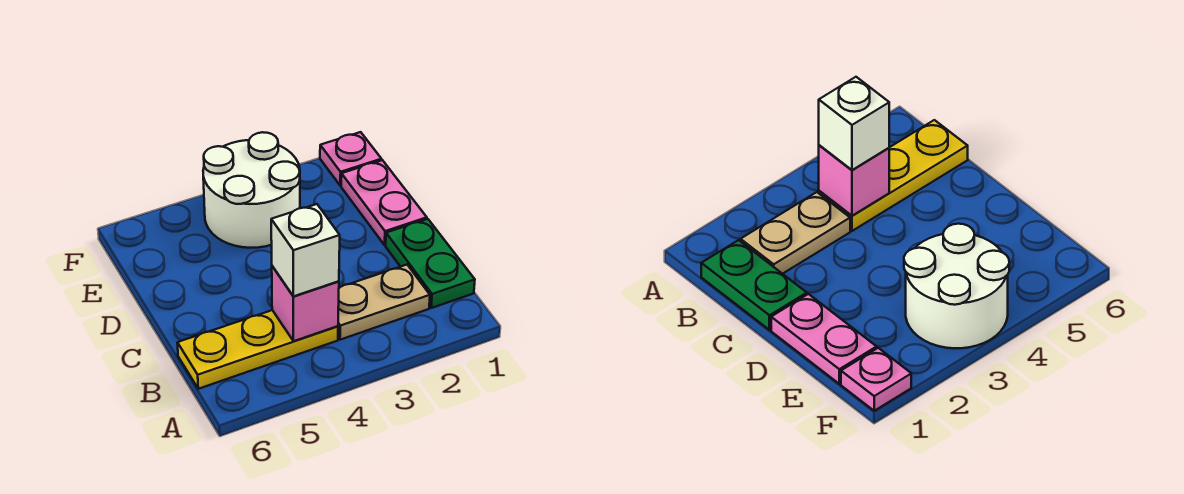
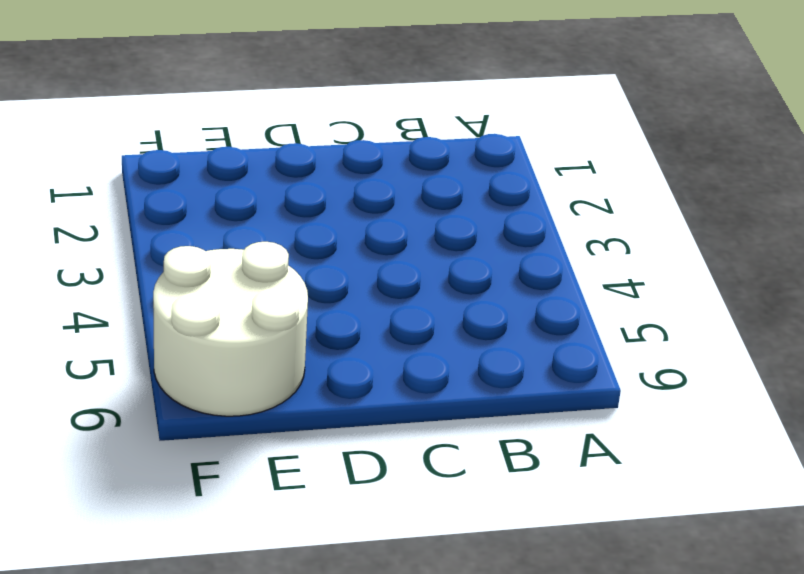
white round brick E5:F6 level 1 -> white round brick E3:F4 level 1
none -> green plate B1:C1 level 1
none -> tan plate B2:B3 level 1

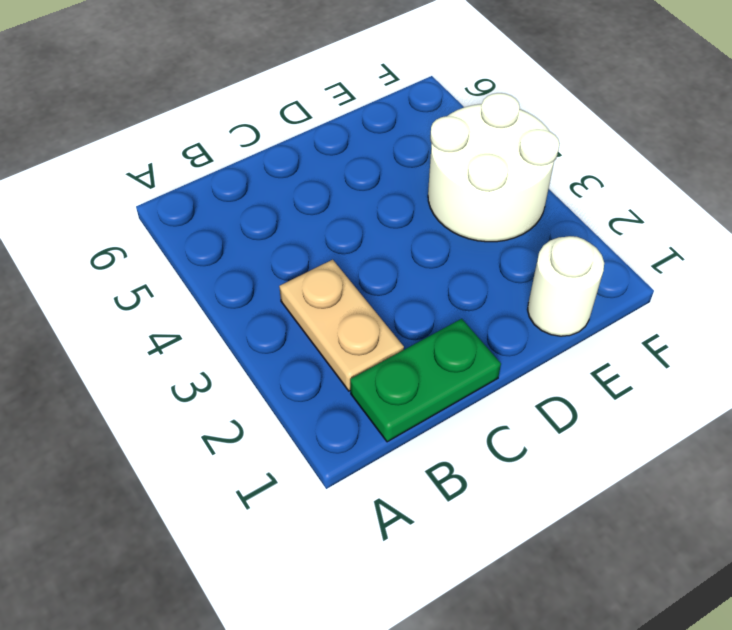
white round brick E1 level 1 -> pink plate D1:E1 level 1
none -> yellow plate B4:B6 level 1
none -> pink plate F1 level 1

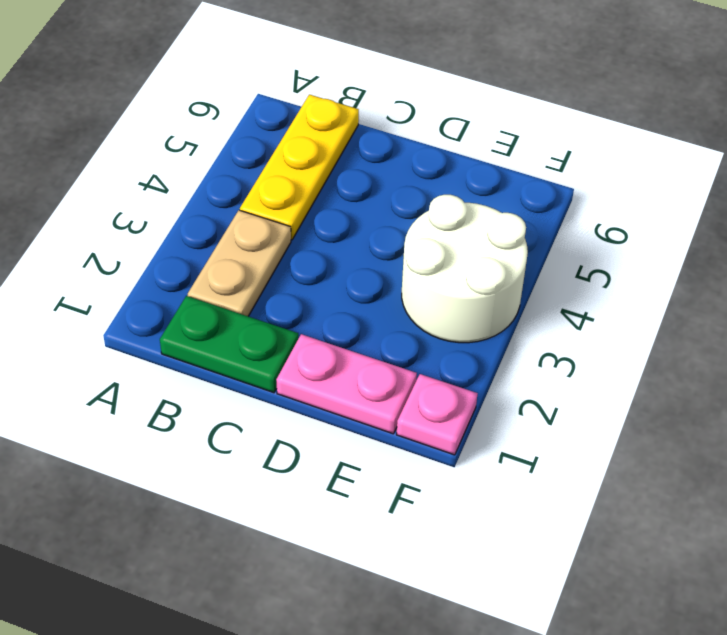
none -> pink brick B4 level 2
none -> white brick B4 level 3

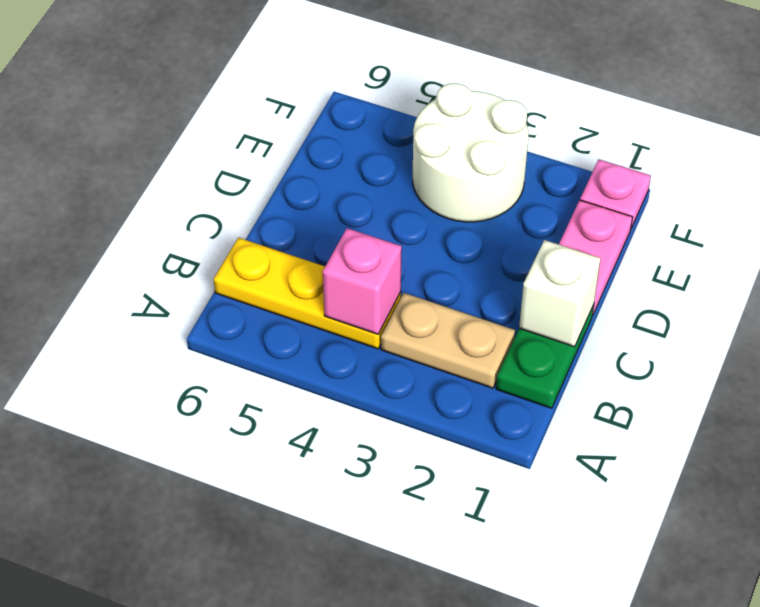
white brick C1 level 2 -> white brick B4 level 3

